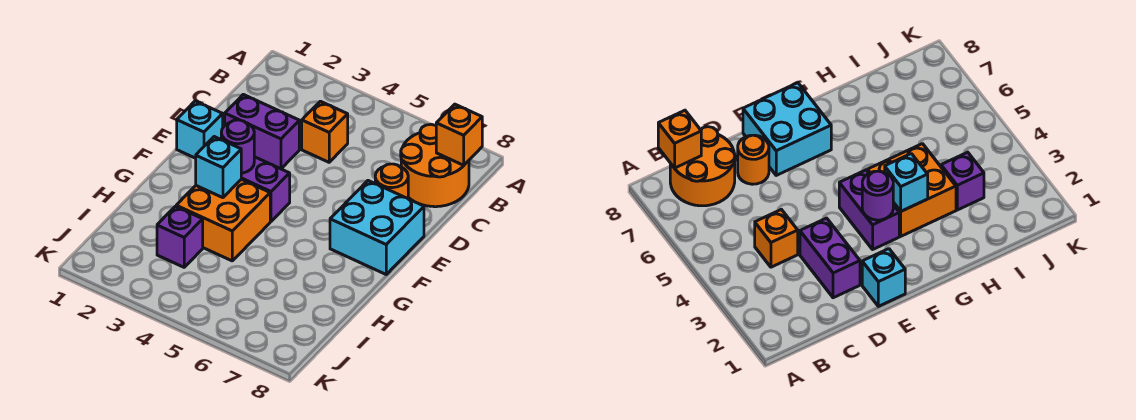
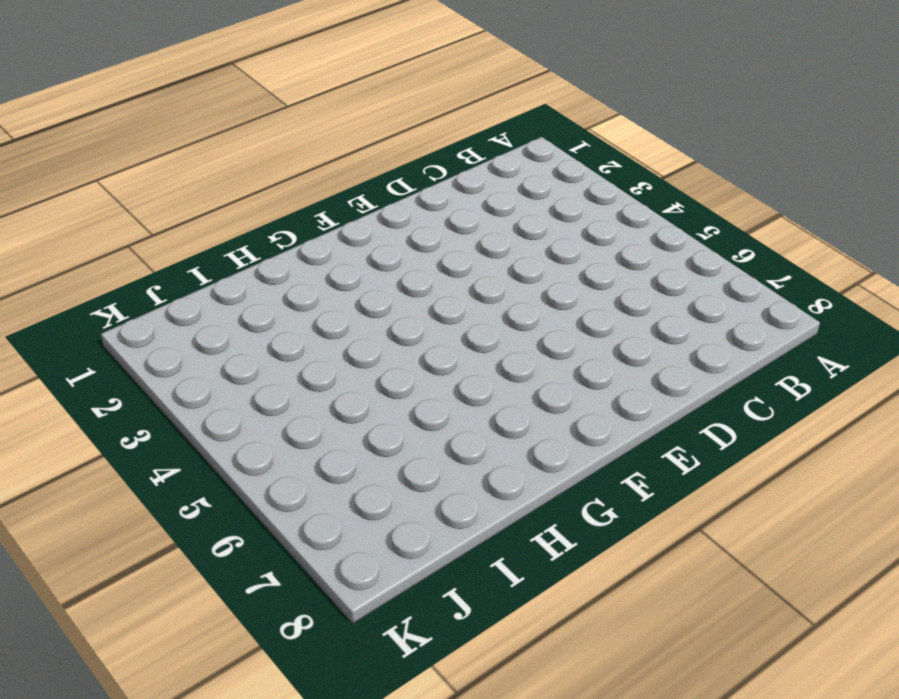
none -> orange round brick B7:C8 level 1
none -> orange brick C4 level 1
none -> purple brick D2:D3 level 1

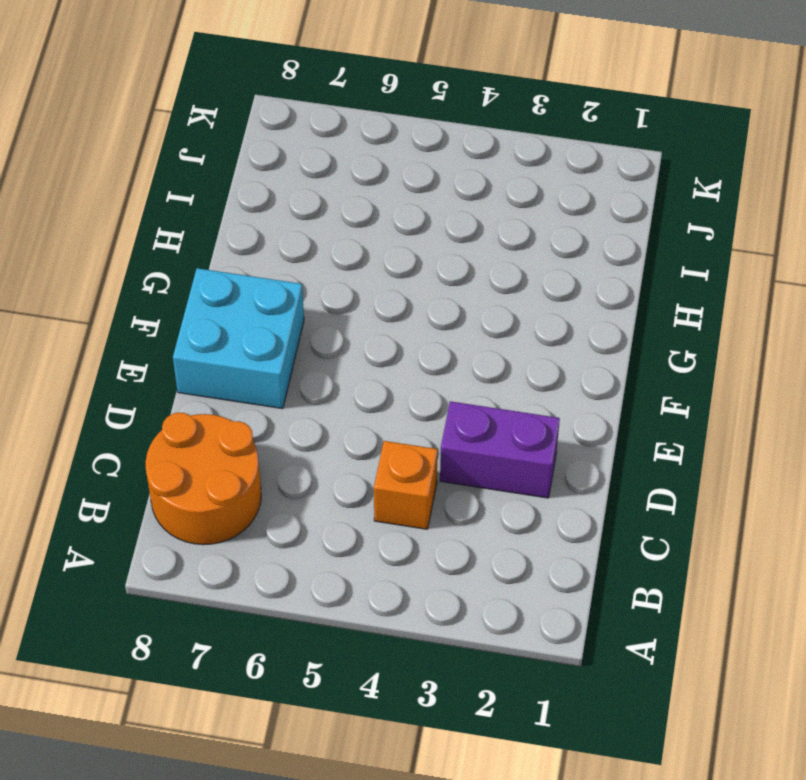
none -> orange round brick D7 level 1
none -> cyan brick E1 level 1
none -> purple brick F3:F4 level 1

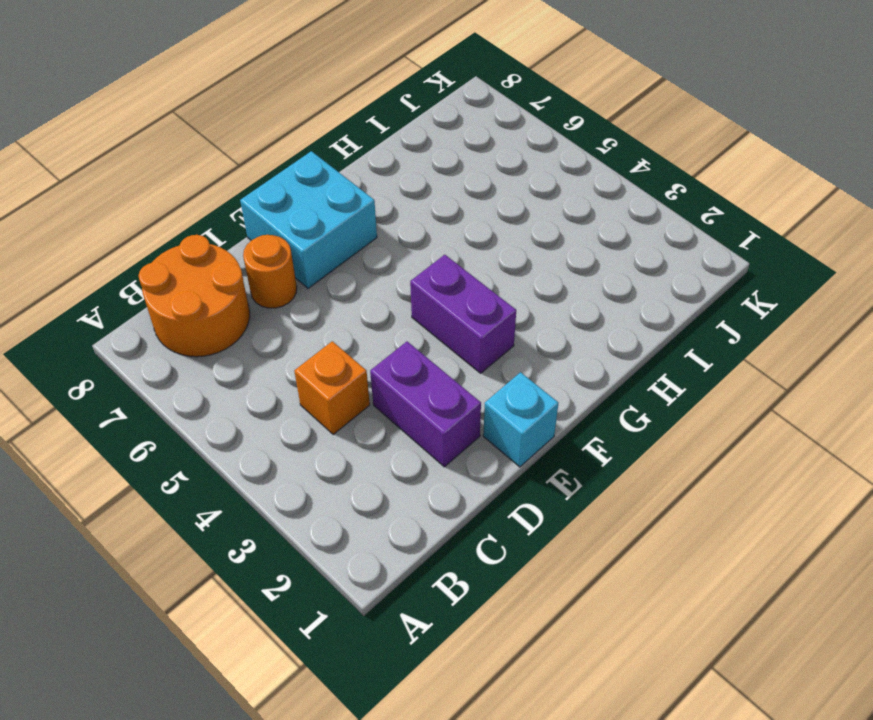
none -> orange brick G3:H4 level 1
none -> purple brick I3 level 1
none -> orange brick B8 level 2

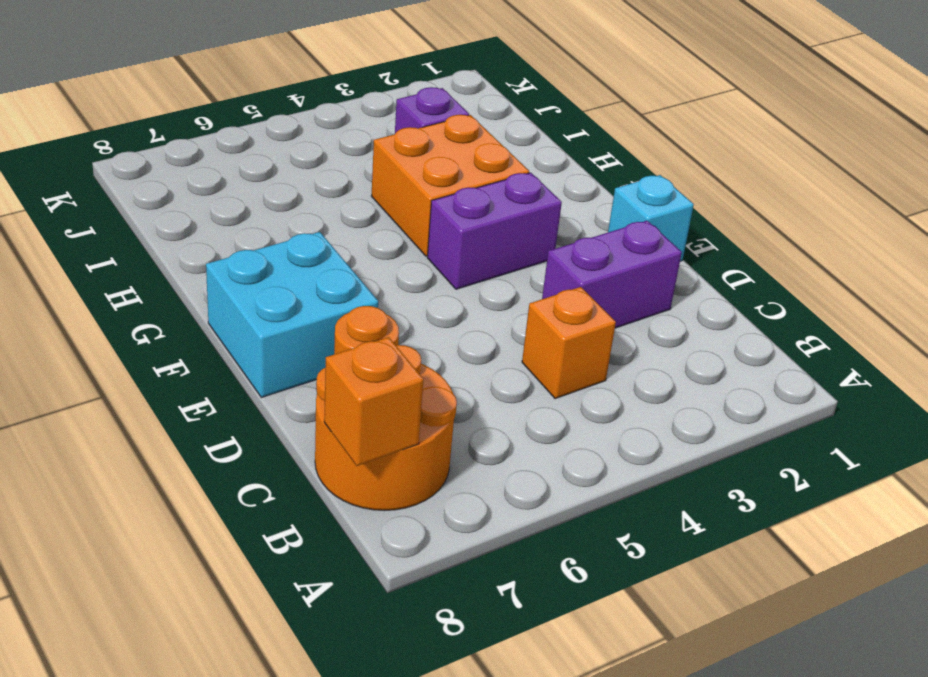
none -> purple round brick F3 level 2
none -> cyan brick G3 level 2

